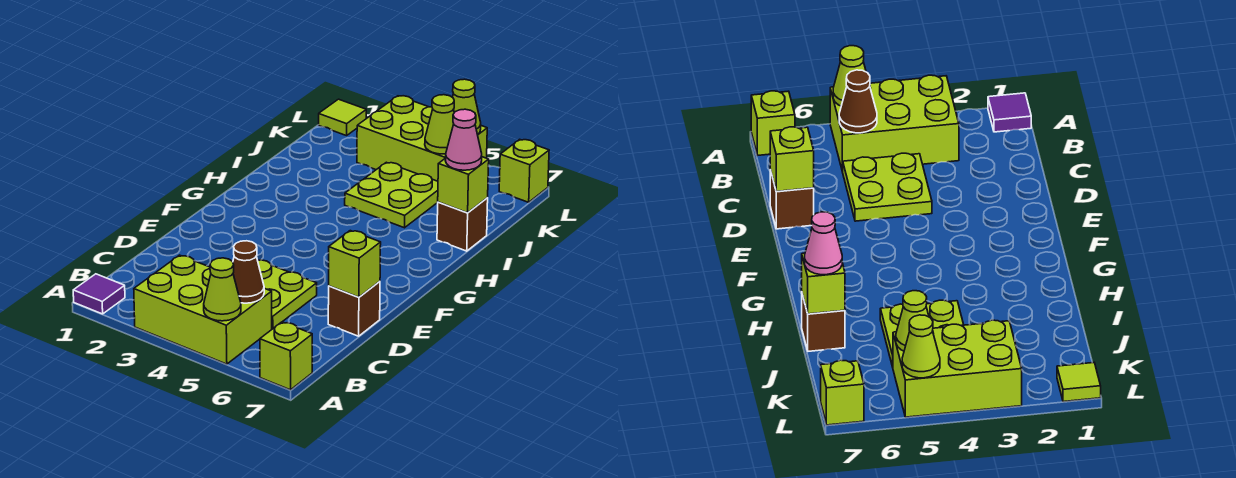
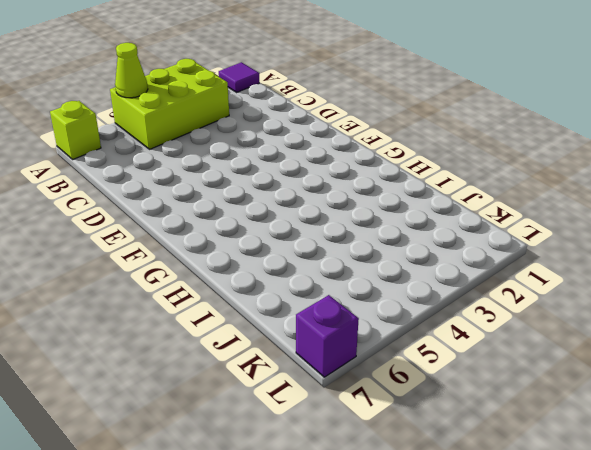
purple brick L7 level 1 -> lime brick L7 level 1
none -> lime plate C4:D5 level 1
none -> brown brick D7 level 1
none -> lime plate I4:J5 level 1

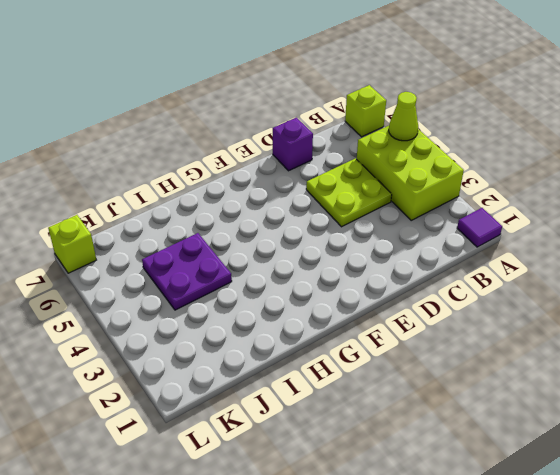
purple brick D7 level 1 -> brown brick D7 level 1
purple plate I4:J5 level 1 -> lime plate I4:J5 level 1
none -> brown brick I7 level 1
none -> lime brick K3:L5 level 1
none -> lime tile L1 level 1

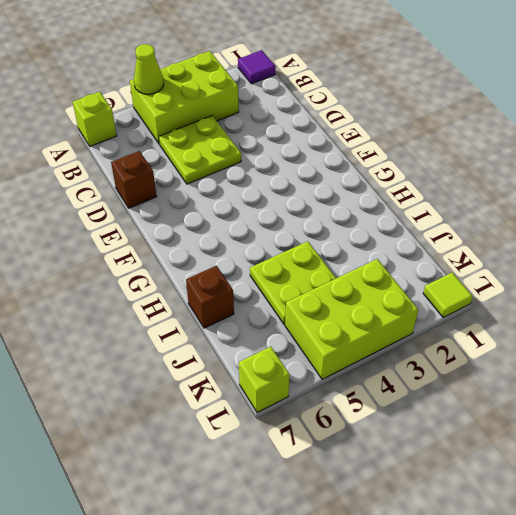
none -> brown cone B5 level 2
none -> lime brick D7 level 2
none -> lime brick I7 level 2

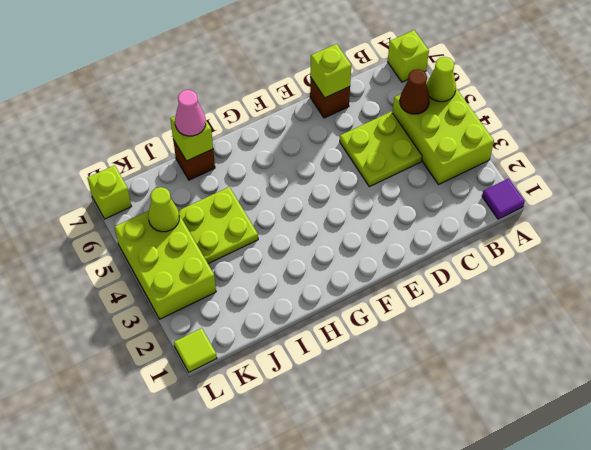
none -> lime cone L5 level 2

